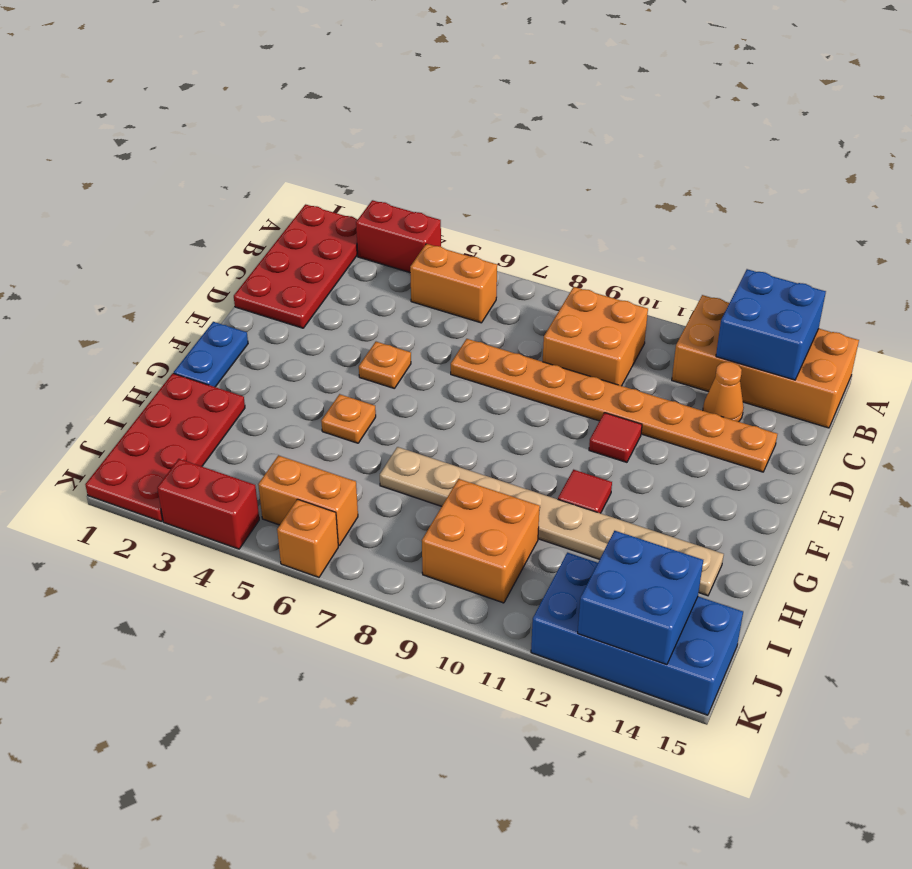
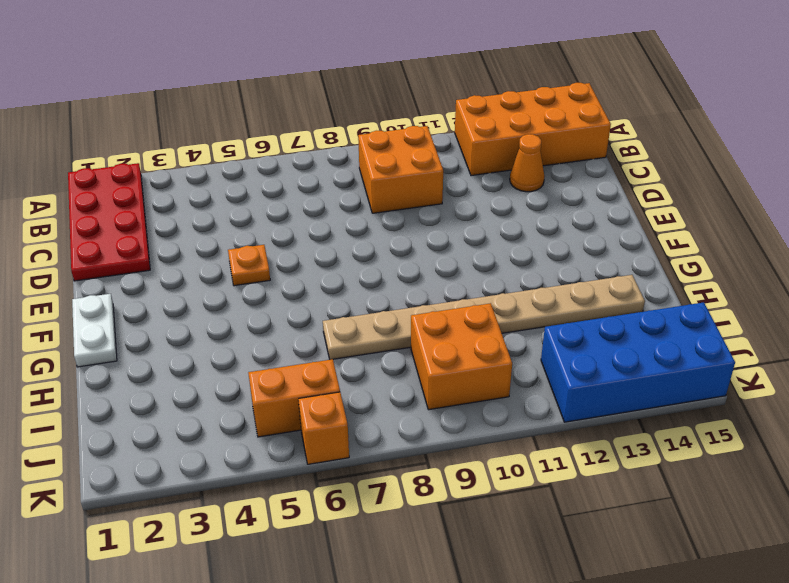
white plate F1:G1 level 1 -> blue plate F1:G1 level 1
none -> red brick A3:A4 level 1
none -> orange brick B5:B6 level 1
none -> orange plate D7:D14 level 1

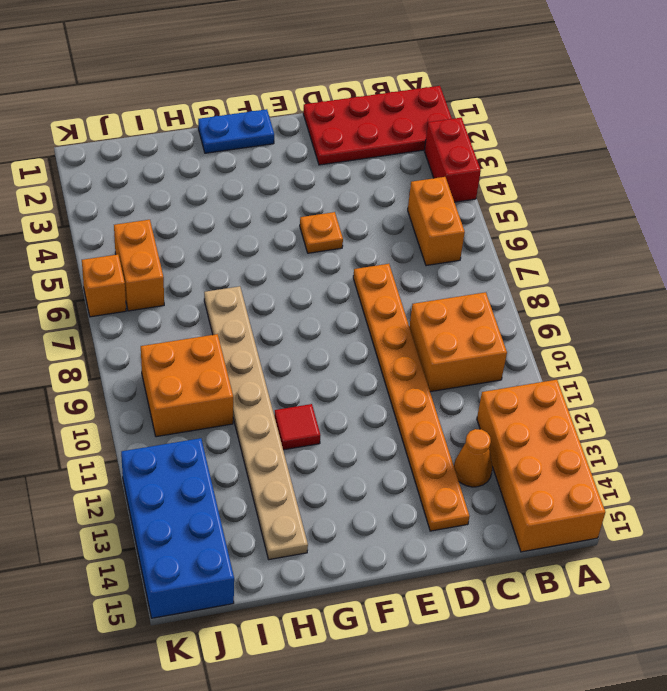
none -> red tile E11 level 1
none -> orange plate G5 level 1
none -> red plate H1:K2 level 1

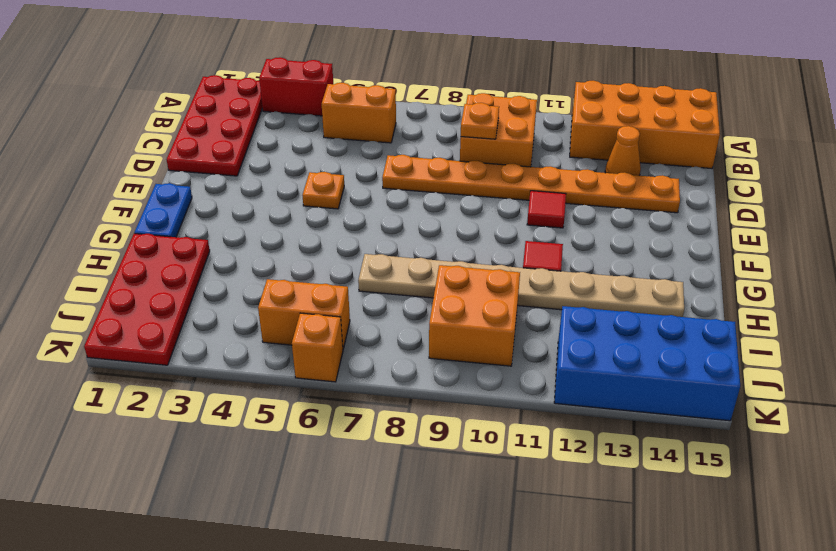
orange plate C9 level 2 -> orange plate G5 level 1
none -> red brick K3:K4 level 1
none -> blue brick A13:B14 level 2
none -> blue brick J13:K14 level 2

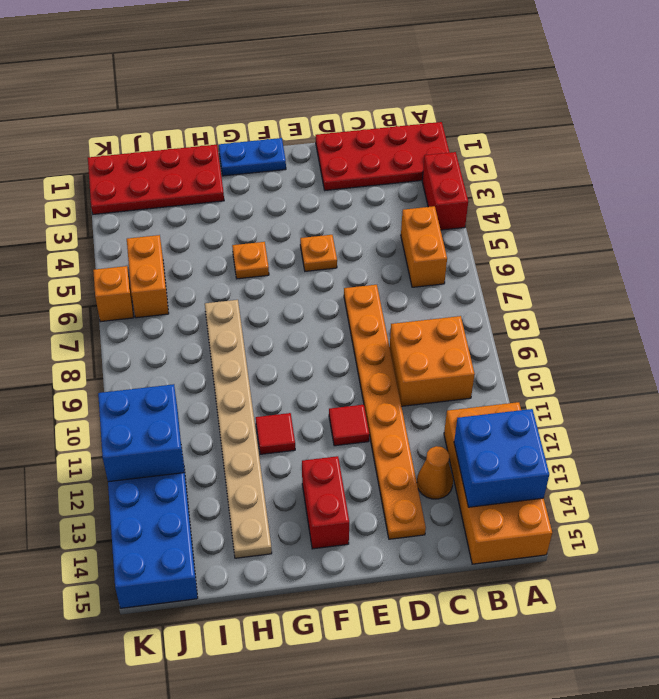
red brick F13:F14 level 1 -> red brick K3:K4 level 1
blue brick J11:K12 level 2 -> blue brick J13:K14 level 2
none -> orange brick I9:J10 level 1

